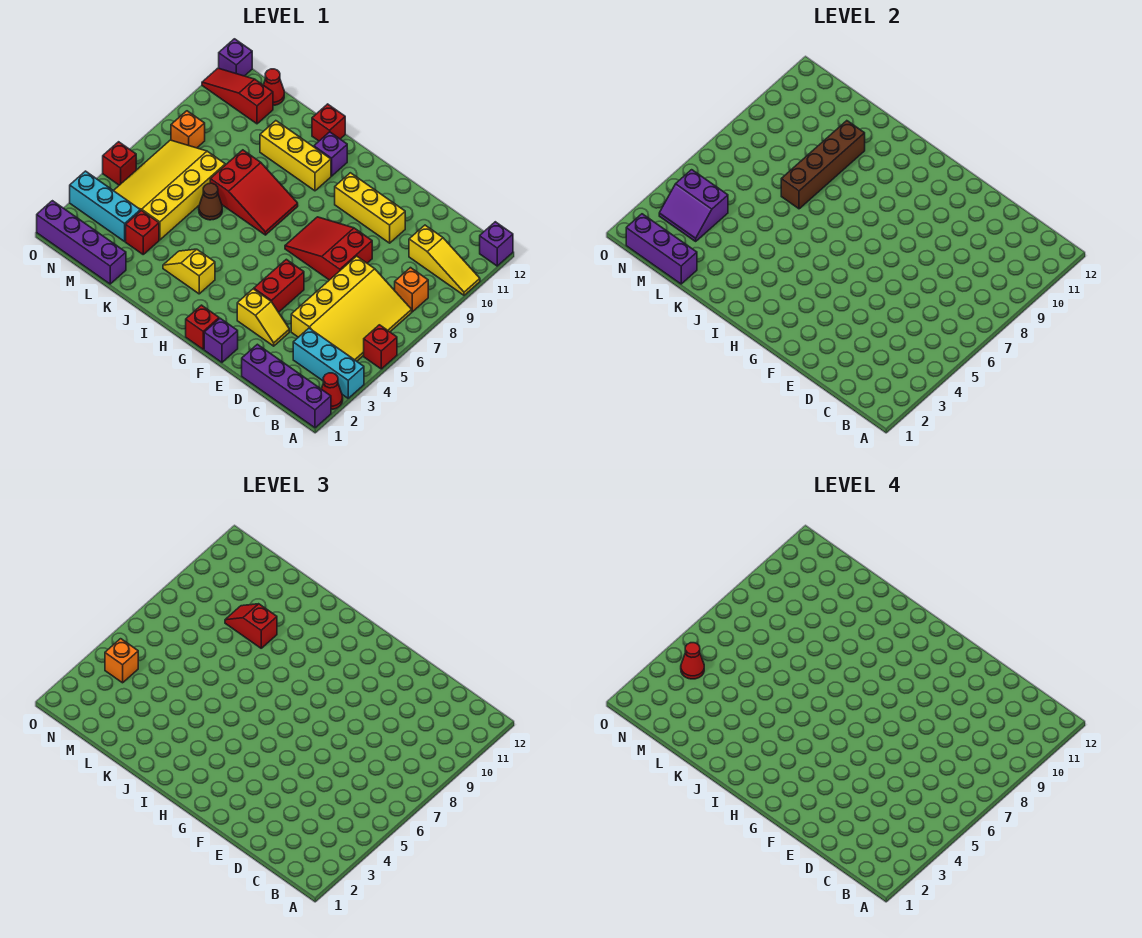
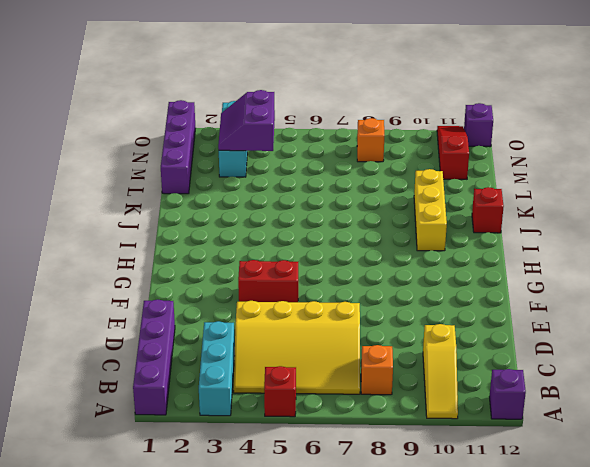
none -> red cone A2 level 1
none -> yellow slope E3:F3 level 1 top F
none -> red slope E7:G8 level 1 top E
none -> yellow brick E10:G10 level 1

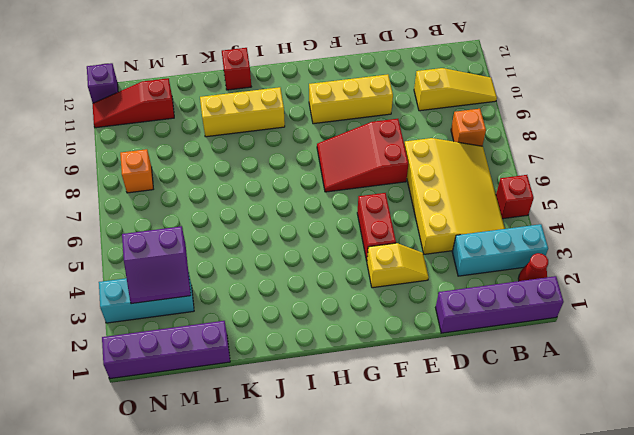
none -> purple brick A12 level 1
none -> purple brick F1 level 1
none -> red brick G1 level 1
none -> yellow slope I3:J3 level 1 top I

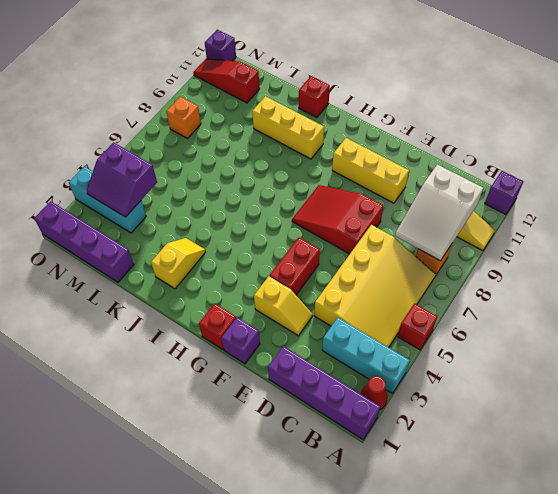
white slope B8:C10 level 2 top 10 -> none
yellow slope J2:J3 level 1 top 2 -> yellow slope I3:J3 level 1 top I
none -> red slope I7:K8 level 1 top K
none -> purple brick I11 level 1
none -> brown cone K6 level 1
none -> red brick L3 level 1

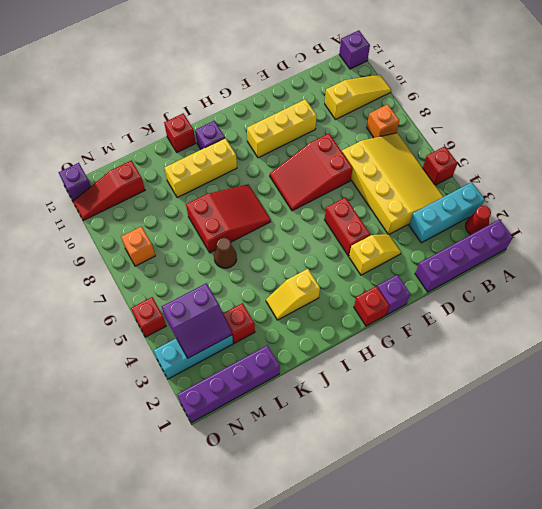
none -> yellow slope L4:N7 level 1 top L
none -> red cone M12 level 1
none -> brown brick K7:K10 level 2
none -> purple brick L1:N1 level 2

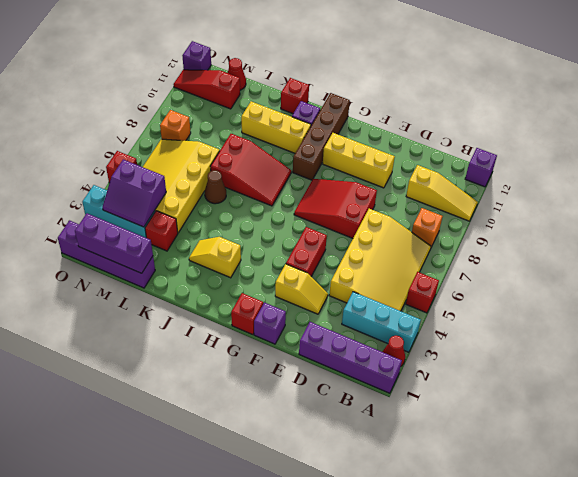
brown brick H9:H12 level 1 -> brown brick K7:K10 level 2
none -> red slope K9:L9 level 3 top K
none -> orange brick N4 level 3
none -> red cone N4 level 4

